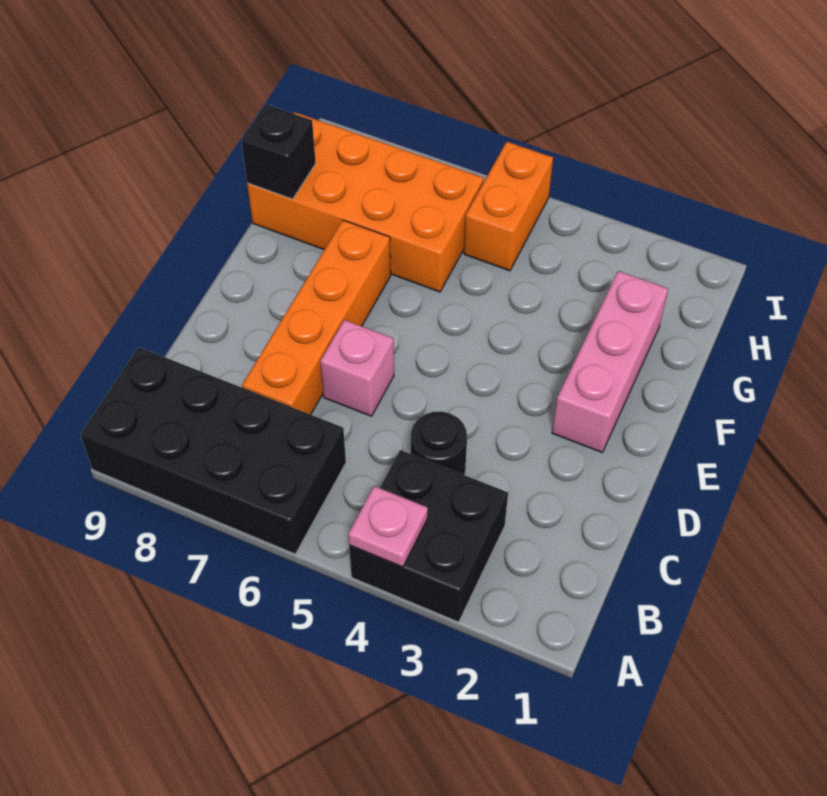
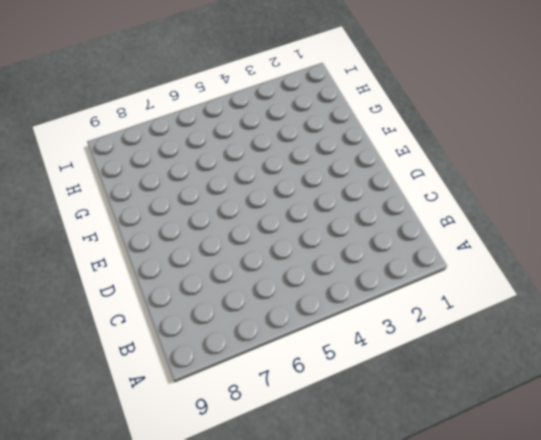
none -> black brick A3:B4 level 1
none -> black brick A6:B9 level 1

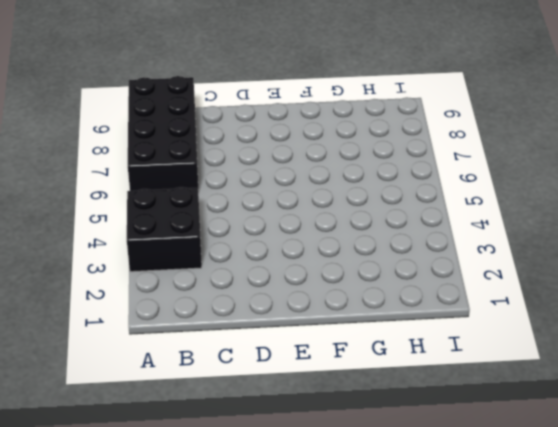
none -> black round brick C4 level 1
none -> orange brick C7:F7 level 1

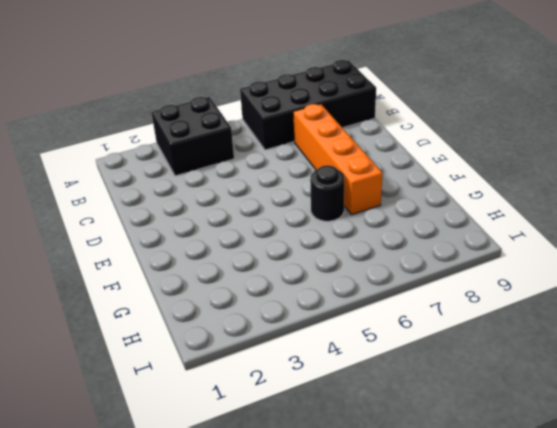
black round brick F6 level 1 -> black round brick C4 level 1
none -> pink brick D6 level 1
none -> pink brick E2:G2 level 1

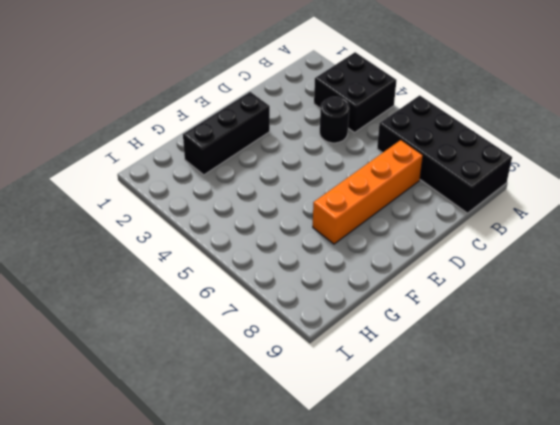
black brick E2:G2 level 1 -> pink brick E2:G2 level 1
none -> pink brick D6 level 1
none -> orange brick G6:H9 level 1

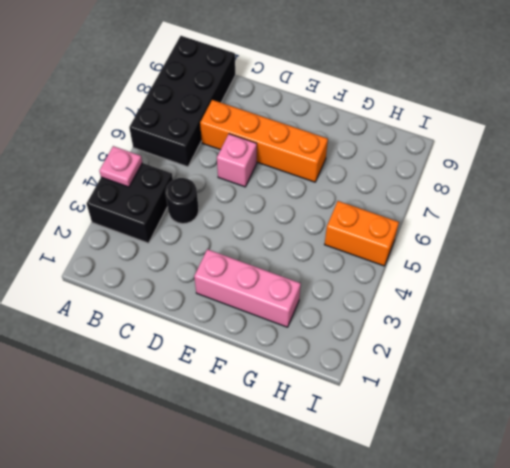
none -> orange brick G6:H9 level 1
none -> black brick G9 level 2

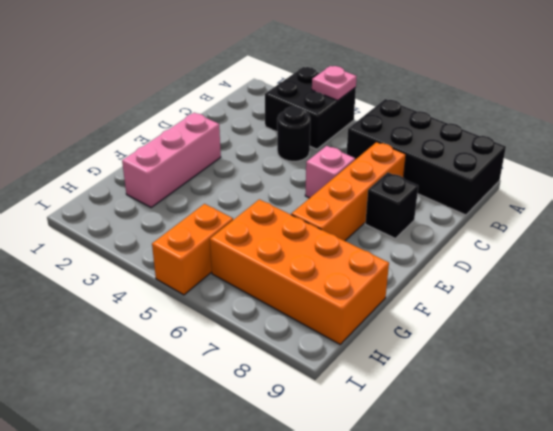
black brick D8 level 1 -> black brick G9 level 2

